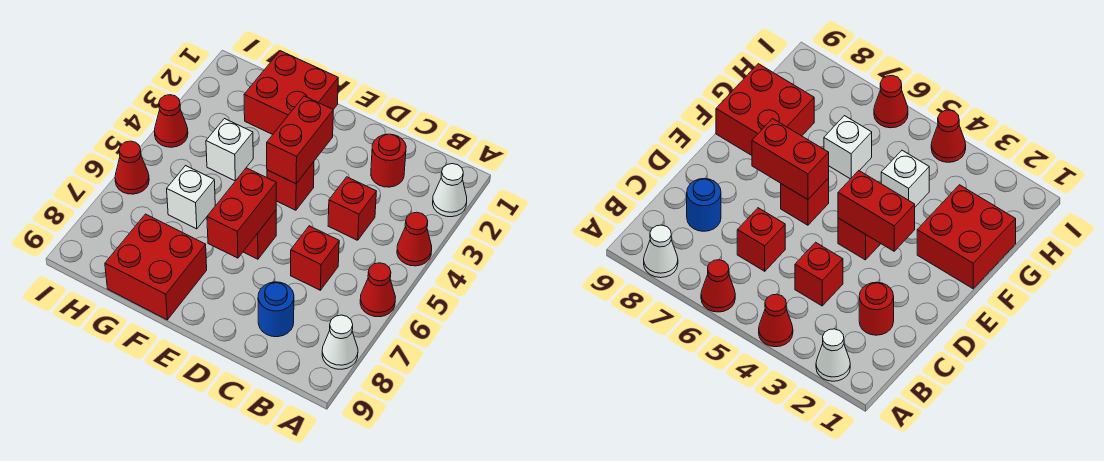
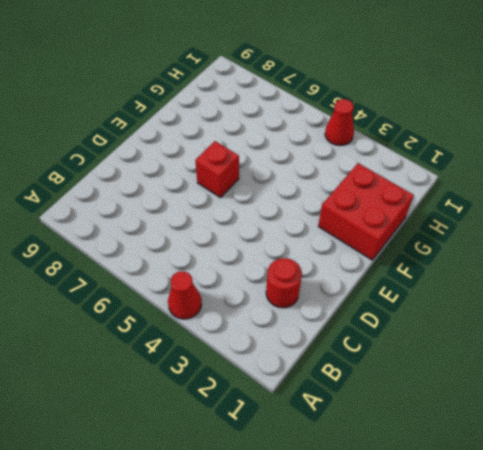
none -> white cone A2 level 1
none -> red cone A6 level 1
none -> white cone A8 level 1

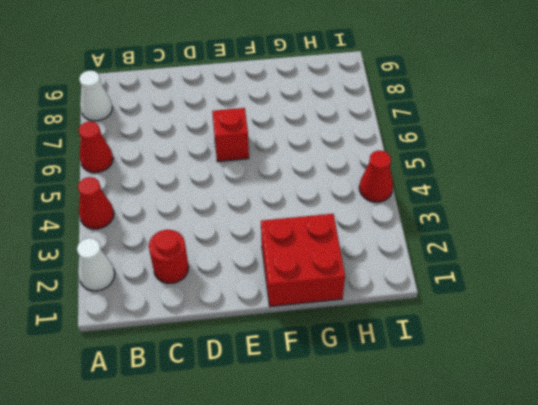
none -> red brick C4 level 1
none -> red brick C6 level 1
none -> blue round brick C8 level 1

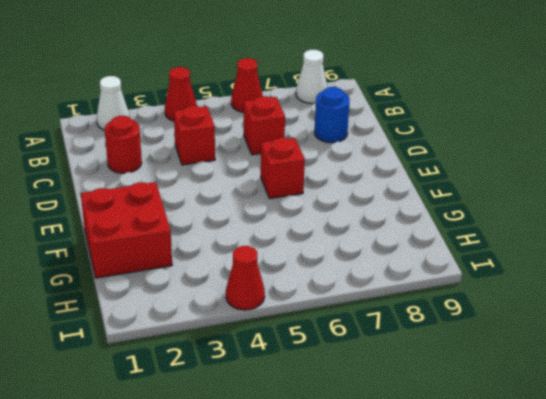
none -> red brick E4 level 1
none -> red brick F8:G9 level 1
none -> white brick G4 level 1

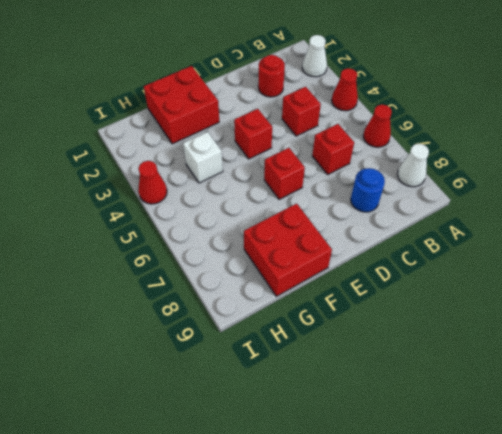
none -> white brick G6 level 1
none -> red cone I6 level 1
none -> red brick E3:E4 level 2

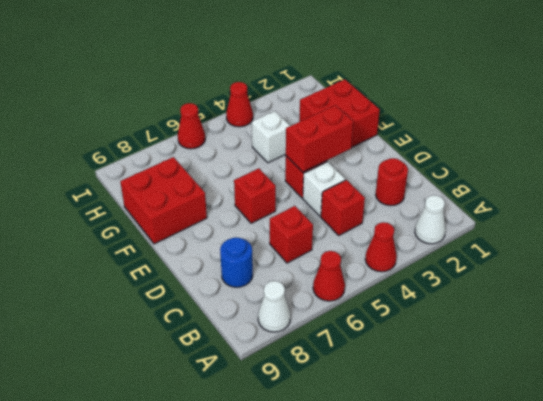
white brick D4 level 1 -> white brick G6 level 1
none -> red brick E6:E7 level 2

